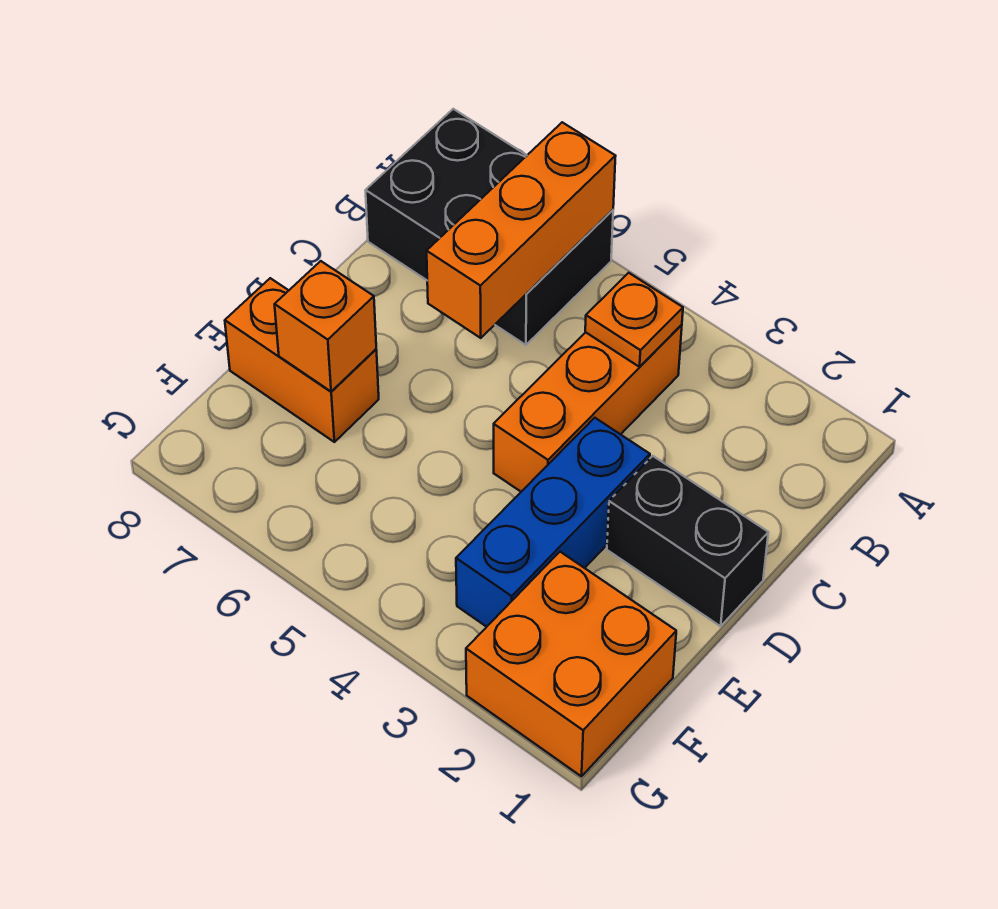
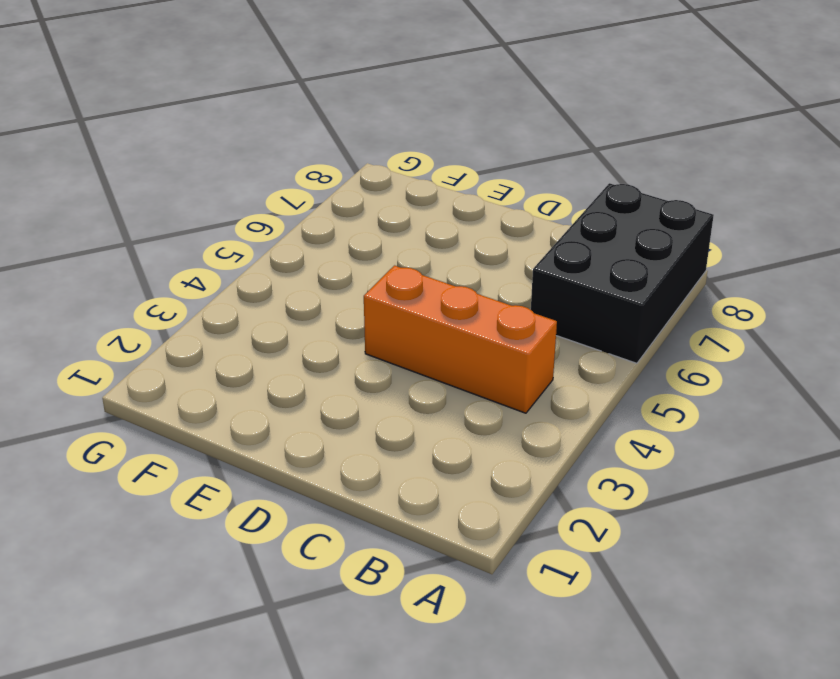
none -> black brick D1:D2 level 1
none -> blue brick D3:F3 level 1

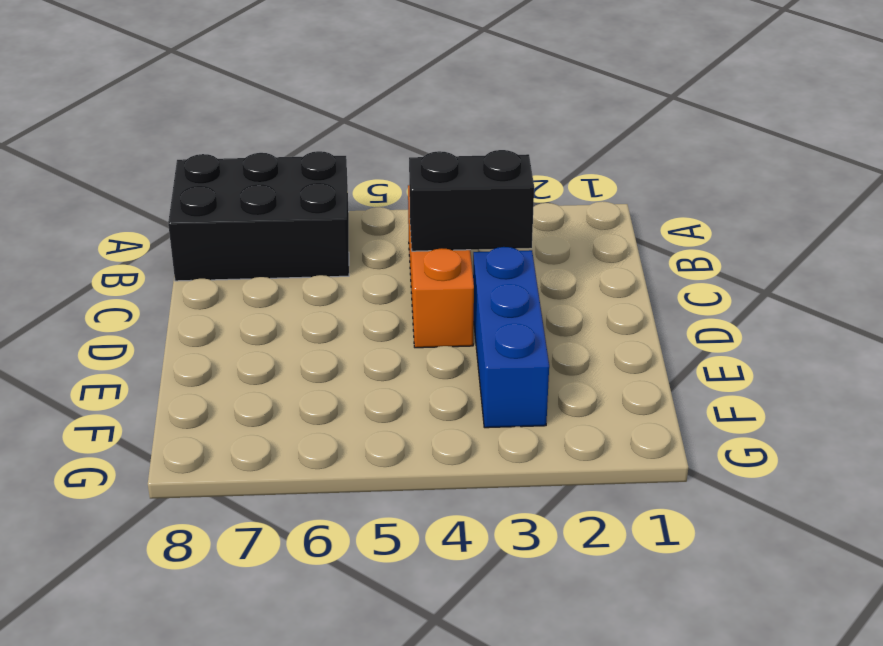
black brick C3:C4 level 2 -> black brick D1:D2 level 1
none -> orange brick E7:E8 level 1
none -> orange brick F1:G2 level 1

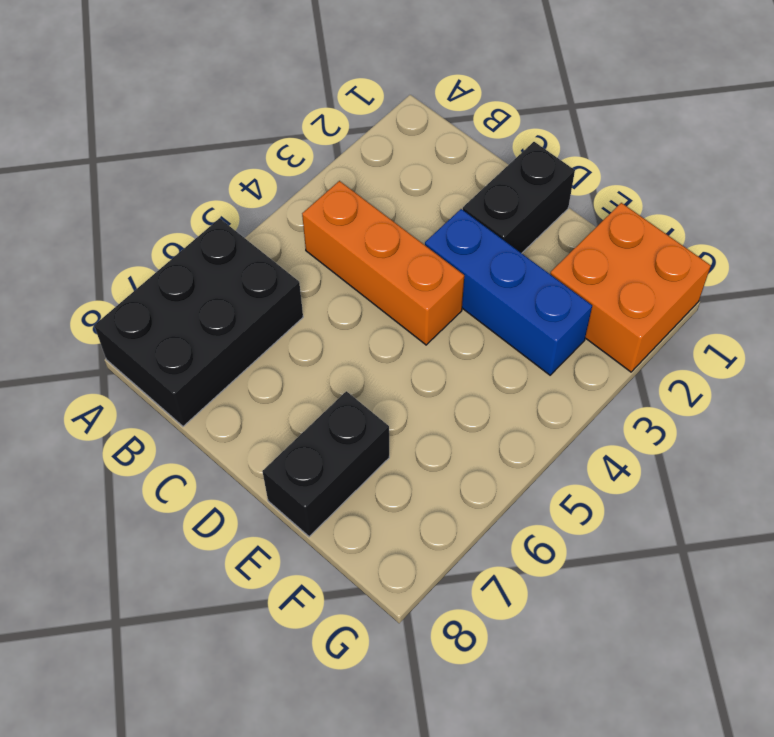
black brick E7:E8 level 1 -> orange brick E7:E8 level 1
none -> orange brick A6:C6 level 2
none -> orange plate B4 level 2

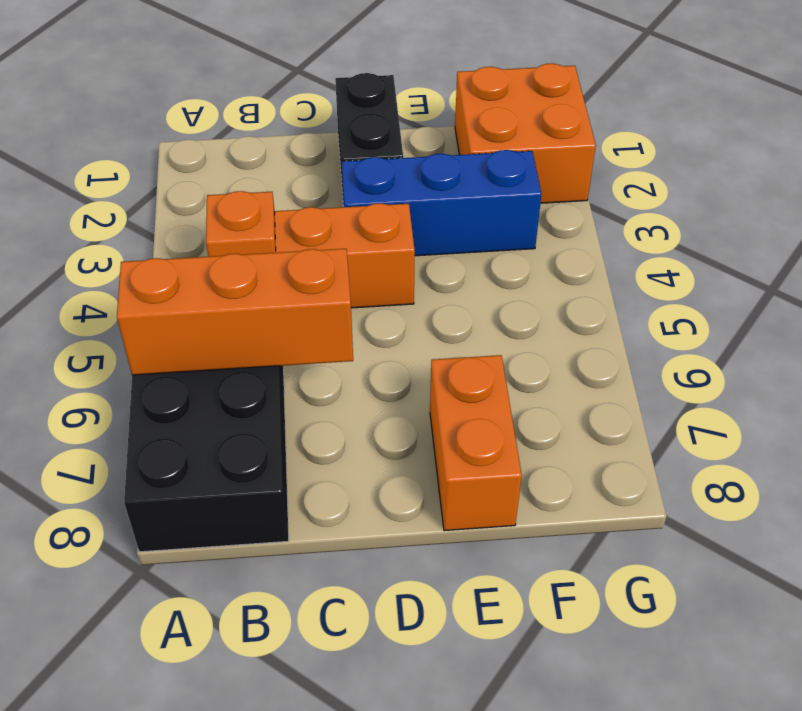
none -> orange brick E7 level 2

